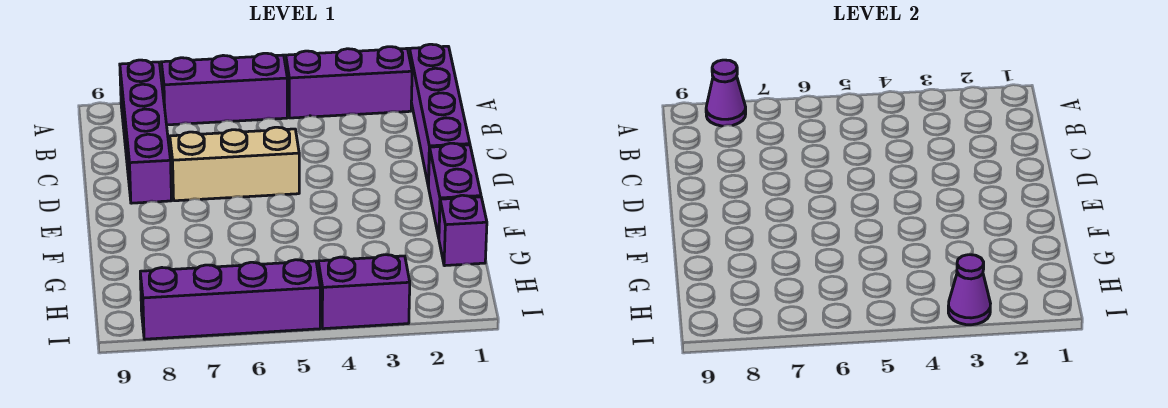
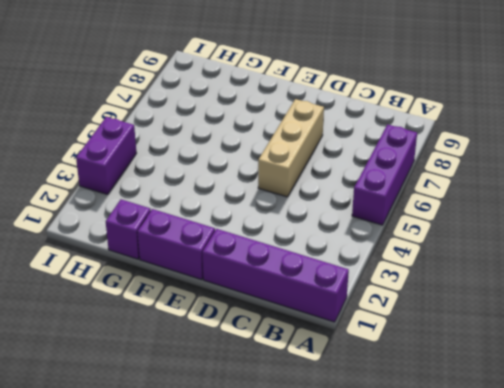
none -> purple brick A2:A4 level 1
none -> purple brick A8:D8 level 1

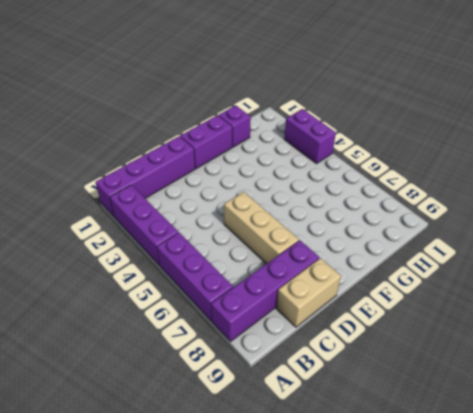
tan brick C9:D9 level 1 -> none
none -> purple brick I5:I8 level 1
none -> purple cone A8 level 2

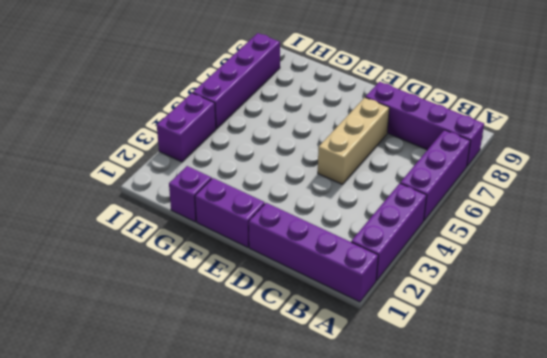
none -> purple cone A8 level 2
none -> purple cone I3 level 2

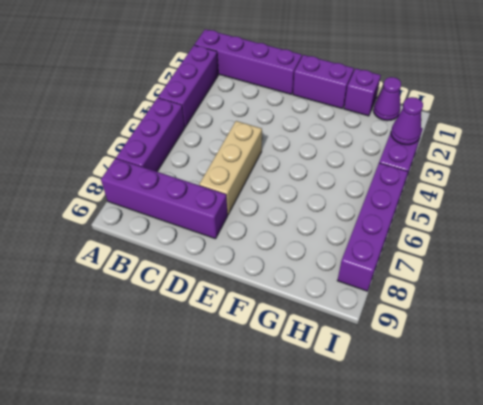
purple cone H1 level 1 -> purple cone A8 level 2

